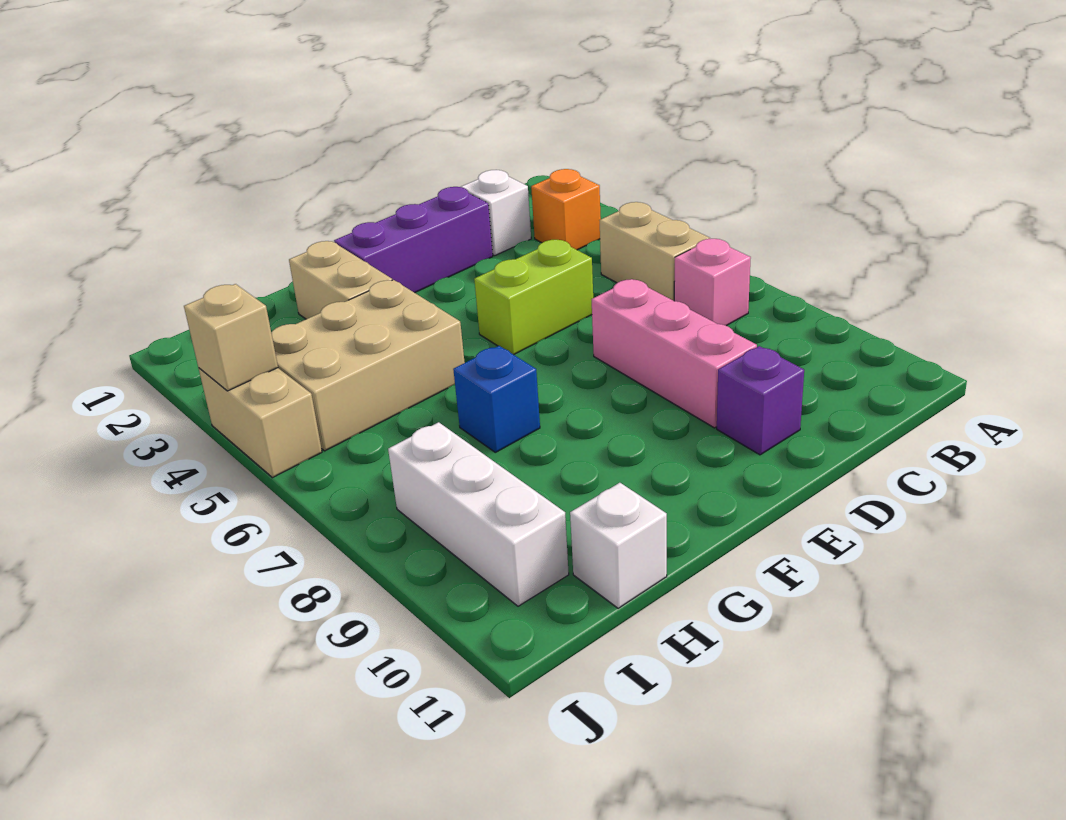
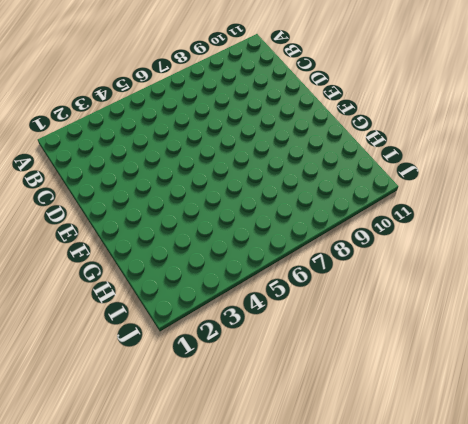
none -> orange brick B3 level 1
none -> tan brick B5:B6 level 1
none -> pink brick B7 level 1

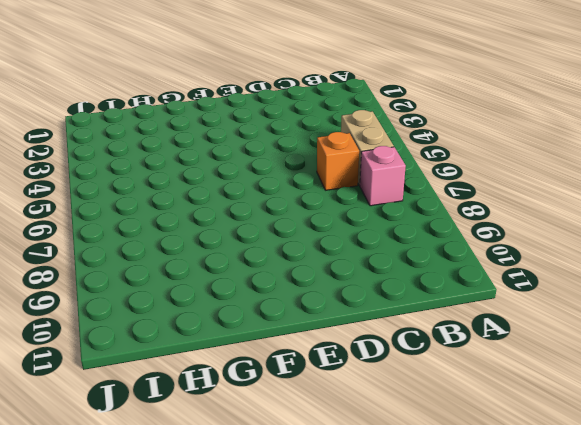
orange brick C6 level 1 -> orange brick B3 level 1
none -> white brick C2 level 1
none -> purple brick D2:F2 level 1
none -> lime brick D5:E5 level 1

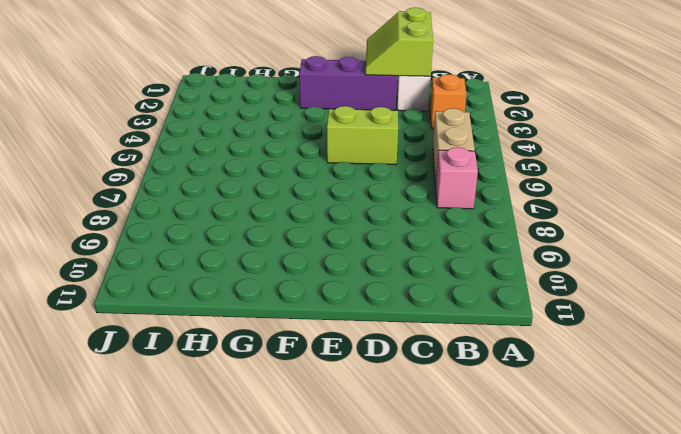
lime slope C1:D2 level 2 top C -> none
none -> pink brick D7:D9 level 1
none -> purple brick D10 level 1
none -> tan brick G2:G3 level 1

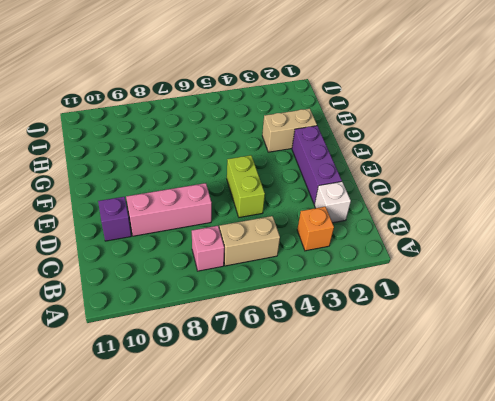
none -> tan brick G4:I5 level 1
none -> blue brick G7 level 1
none -> white brick H11 level 1

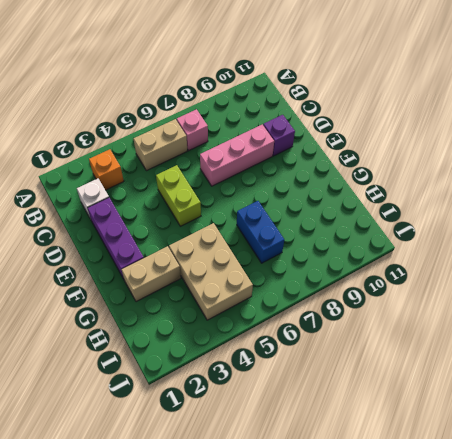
blue brick G7:H7 level 1 -> blue brick G7 level 1
none -> white brick H11 level 1
none -> white brick I8:I10 level 1
none -> tan brick J4:J5 level 1

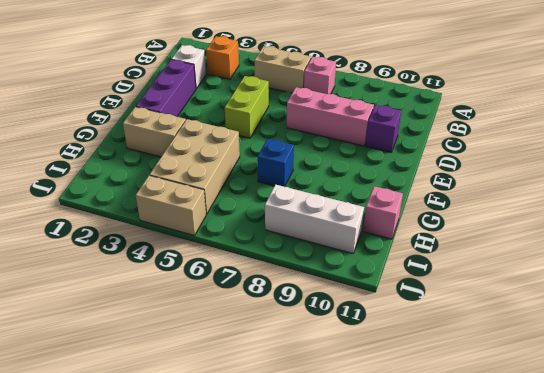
pink brick H11 level 1 -> white brick H11 level 1
none -> tan brick J4 level 2

